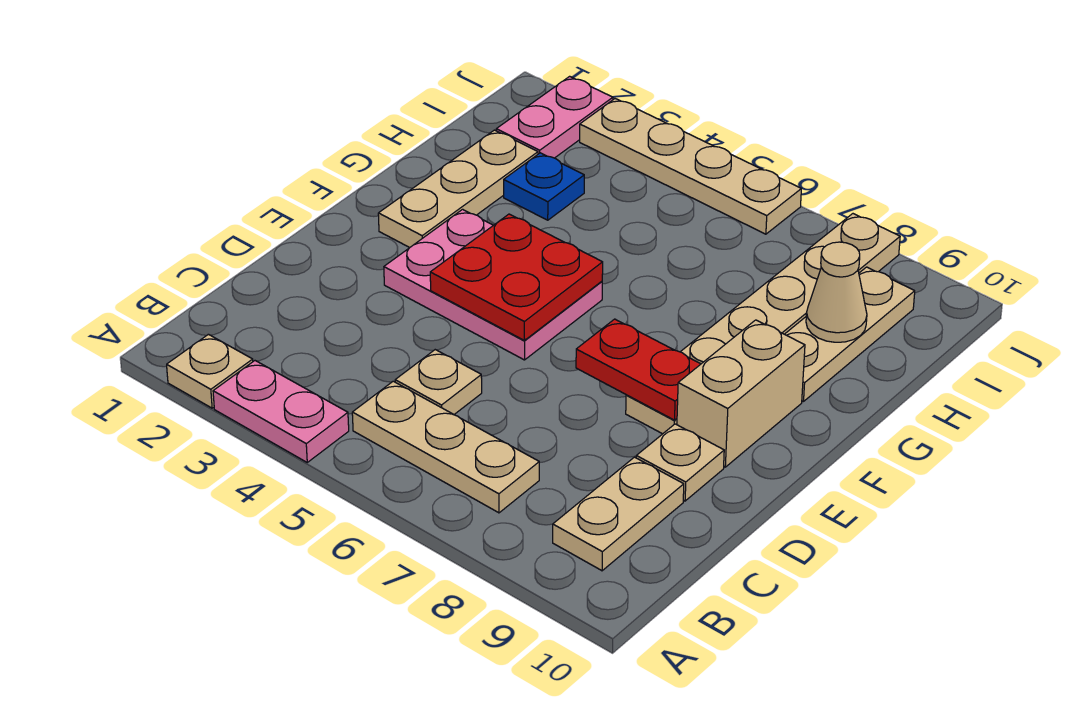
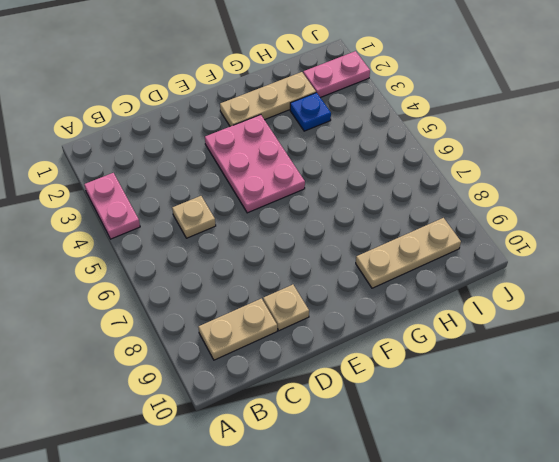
none -> tan plate A2 level 1
none -> tan plate B5:B7 level 1
none -> tan plate E8:J8 level 1

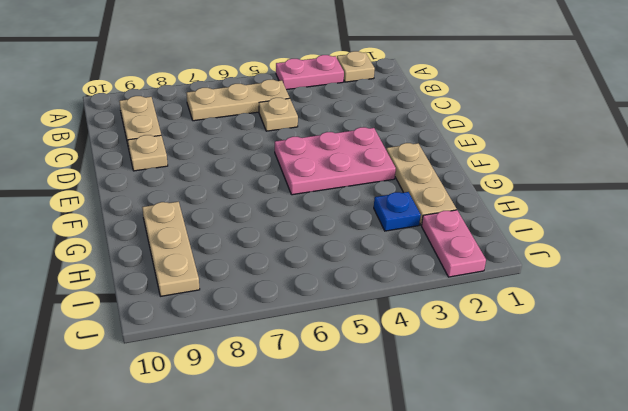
none -> tan plate E8:J8 level 1
none -> tan brick E9:F9 level 1
none -> tan plate J3:J6 level 1

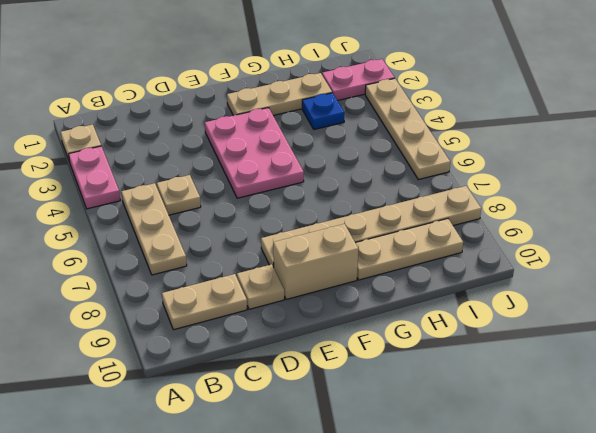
none -> red plate E4:F5 level 2
none -> red plate E7:E8 level 2
none -> tan cone H9 level 2

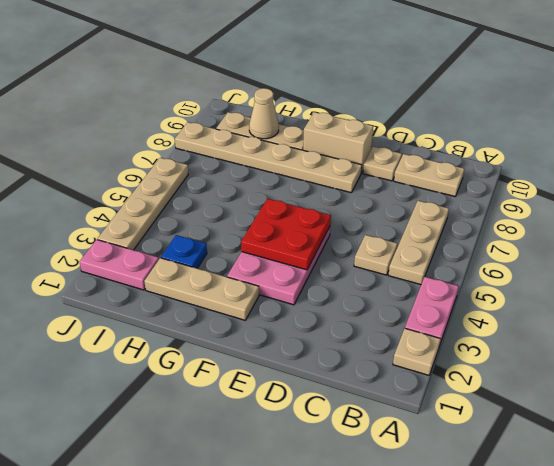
none -> red plate E7:E8 level 2

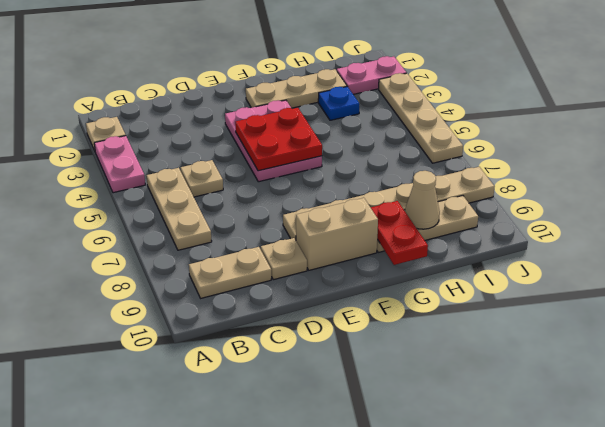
red plate G9:G10 level 2 -> red plate E7:E8 level 2

